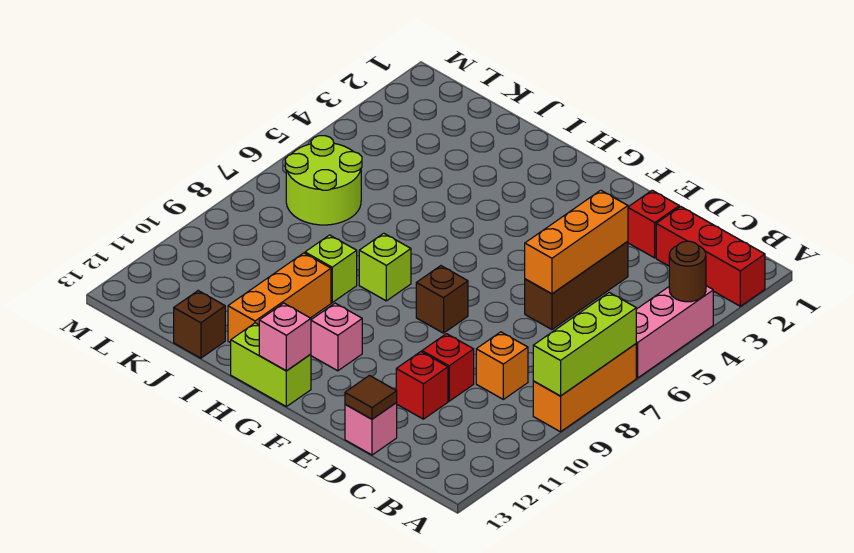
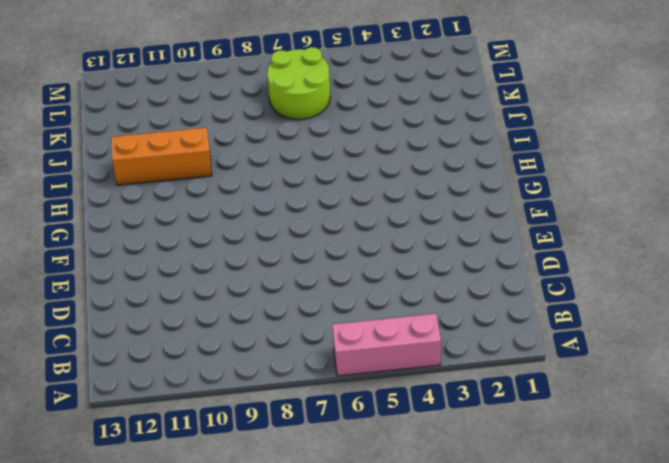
none -> red brick A2:C2 level 1
none -> orange brick A7:A9 level 1
none -> orange brick C9 level 1

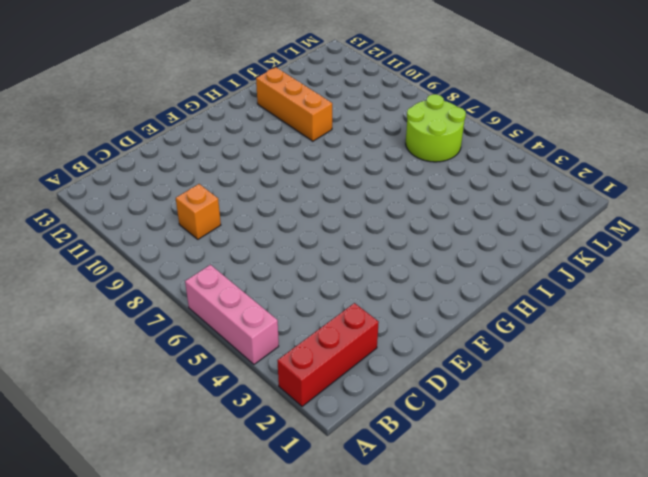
none -> orange brick A7:A9 level 1
none -> red brick D2 level 1
none -> brown brick D4:D6 level 1

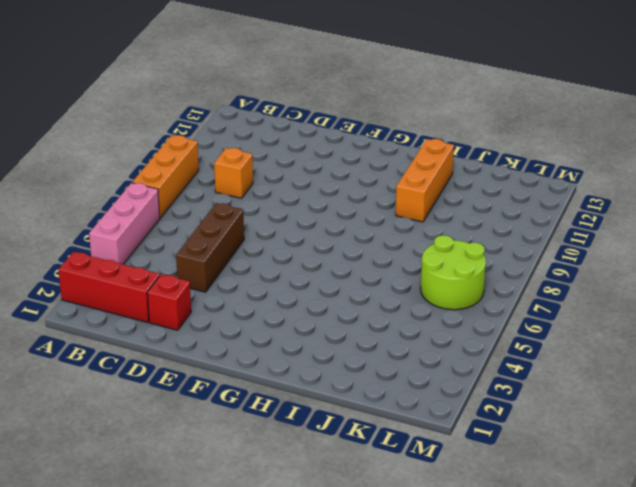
none -> red brick D10 level 1
none -> red brick D11 level 1
none -> pink brick D13 level 1

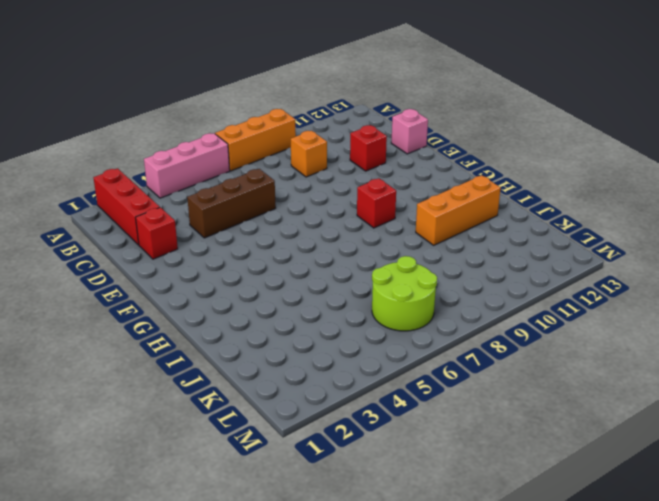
red brick G9 level 1 -> red brick D10 level 1
none -> brown brick F8 level 1
none -> pink brick G11 level 1
none -> lime brick G13:H13 level 1

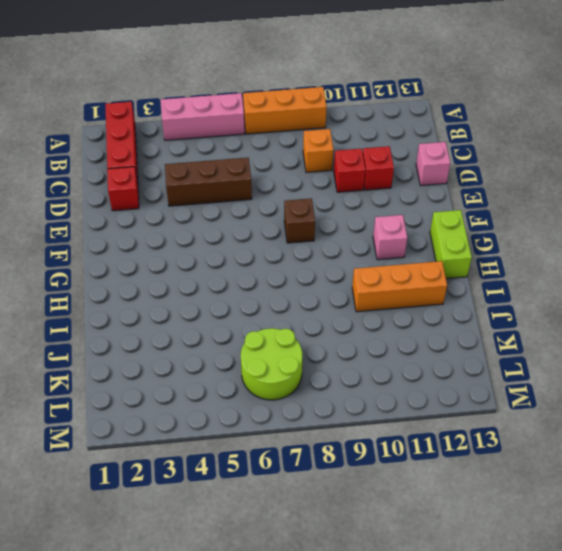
none -> lime brick H8 level 1
none -> lime brick I9 level 1
none -> brown brick J13 level 1

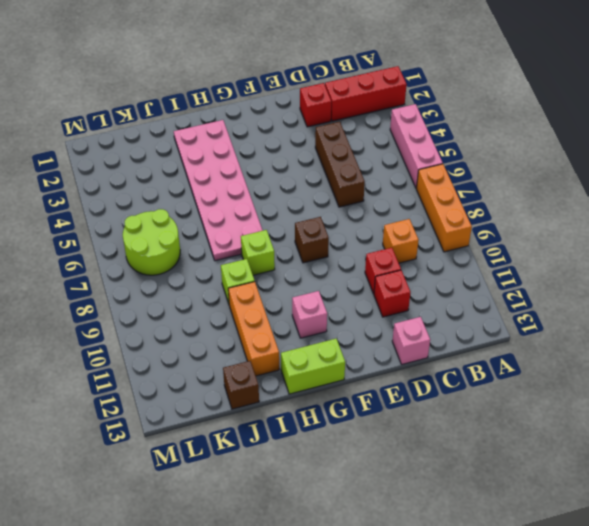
pink plate H2:I7 level 1 -> none
none -> brown round brick A4 level 2
none -> lime brick A7:A9 level 2
none -> orange brick D4:D6 level 2

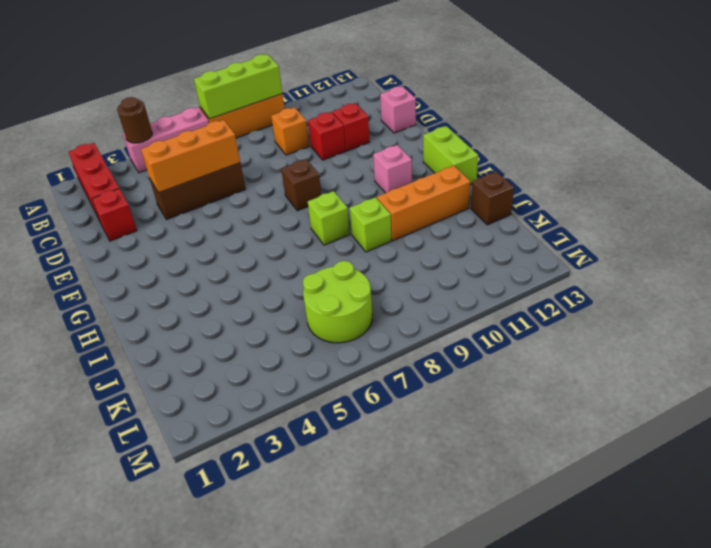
none -> brown tile D13 level 2
none -> pink brick G13 level 2

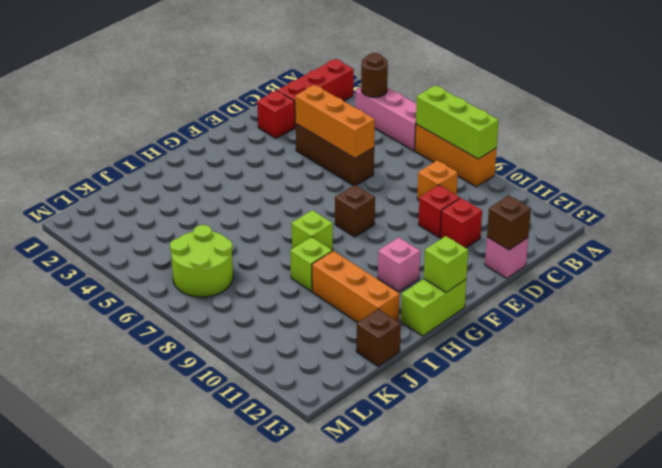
brown brick D13 level 2 -> brown tile D13 level 2
lime brick G13 level 2 -> pink brick G13 level 2

